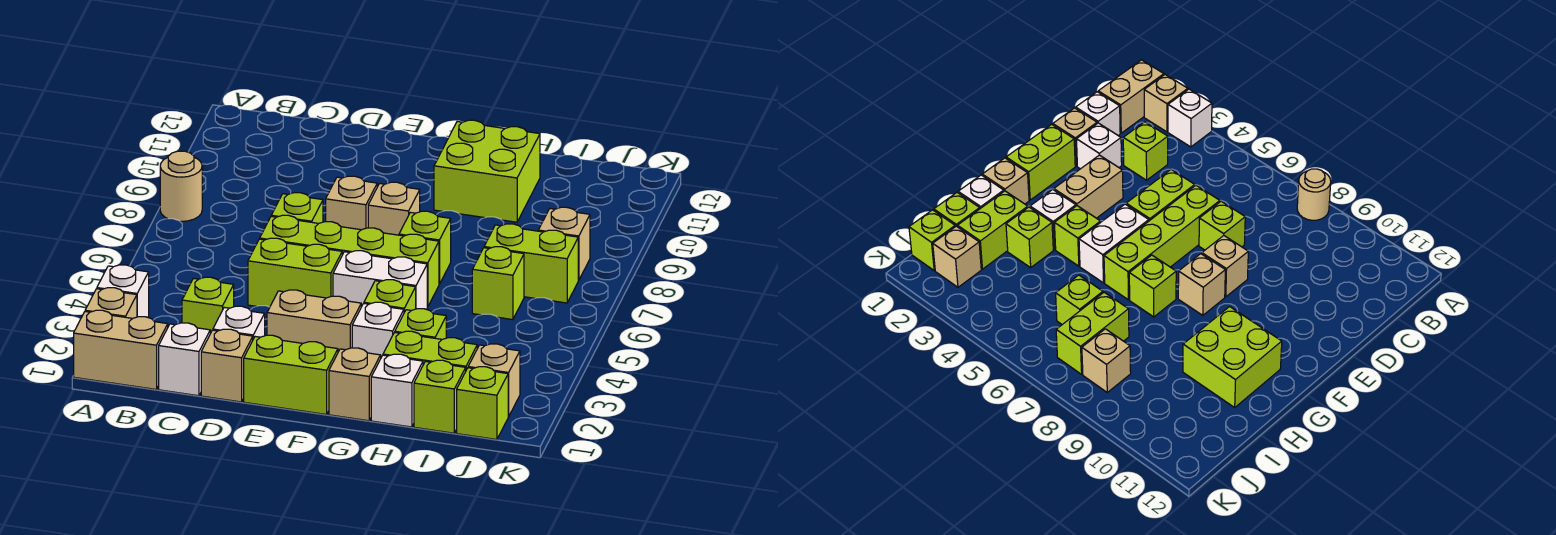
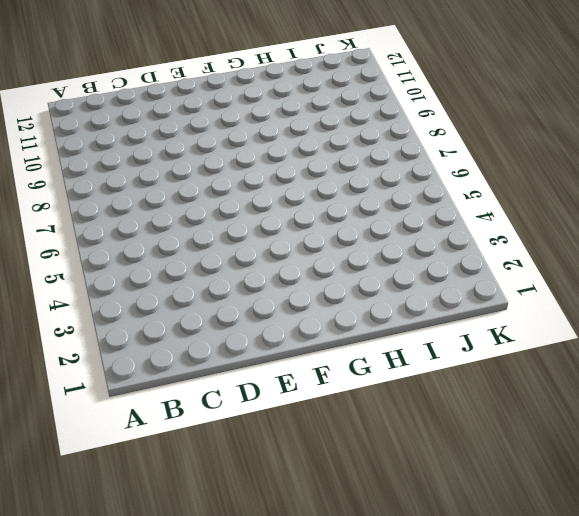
none -> tan brick A1:B1 level 1
none -> tan brick A2 level 1
none -> white brick A3 level 1
none -> tan round brick A8 level 1

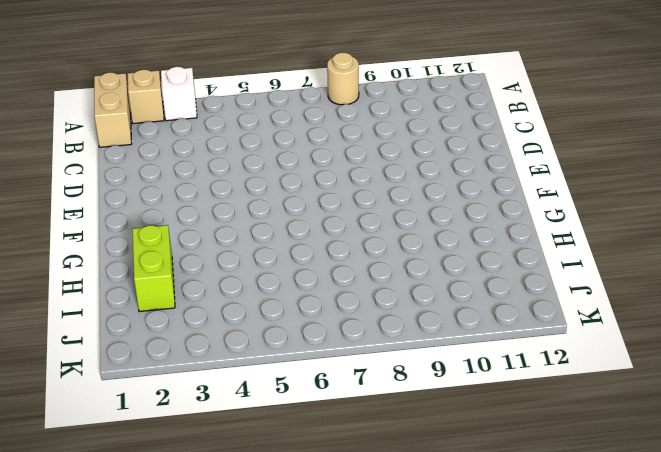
none -> white brick C1 level 1
none -> lime brick C3 level 1
none -> tan brick D1 level 1
none -> white brick D2 level 1

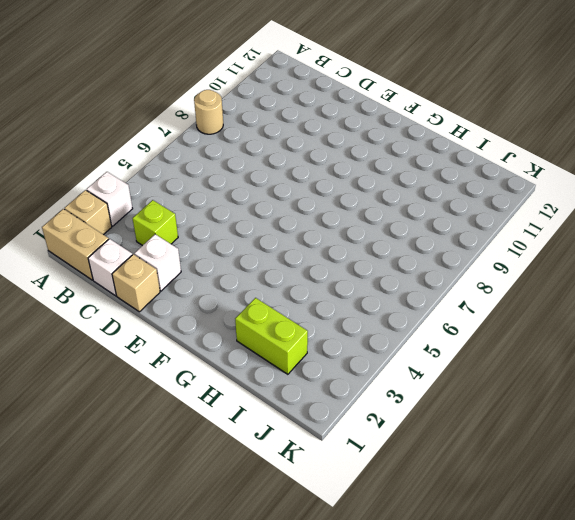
none -> lime brick D5:E5 level 1
none -> lime brick D6:G6 level 1
none -> lime brick D7 level 1
none -> lime brick E1:F1 level 1

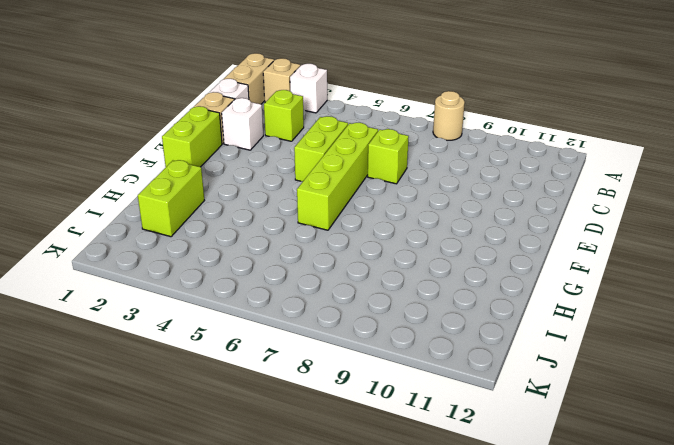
none -> tan brick E3:F3 level 1
none -> tan brick E8 level 1
none -> white brick F5:G5 level 1
none -> tan brick F8 level 1

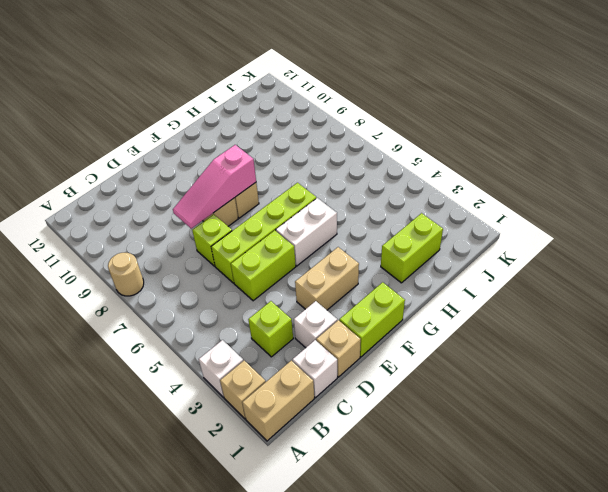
pink slope D8:F8 level 2 top F -> none
none -> tan brick G1 level 1
none -> white brick G3 level 1
none -> lime brick G4 level 1
none -> lime brick G7 level 1

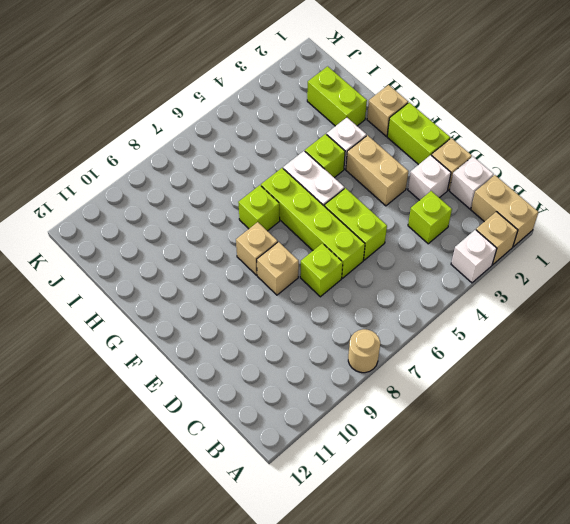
none -> lime brick G10:H11 level 1
none -> white brick H1 level 1
none -> lime brick H3 level 1
none -> lime brick I1 level 1

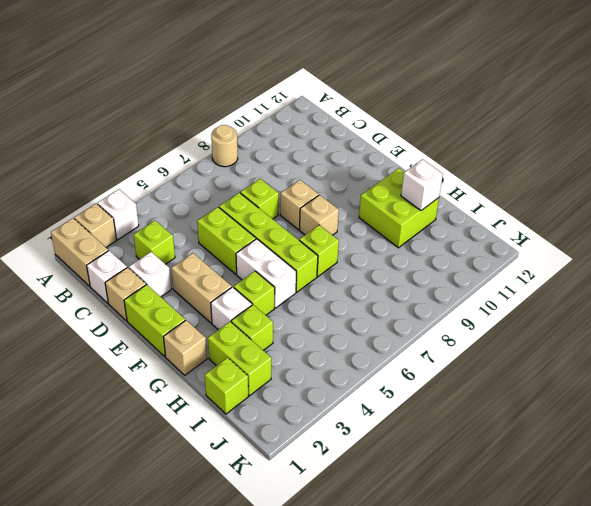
white brick H11 level 2 -> white brick H1 level 1
none -> lime brick I6 level 1
none -> lime brick I7:J7 level 1
none -> lime brick J1 level 1
none -> tan brick J2 level 1

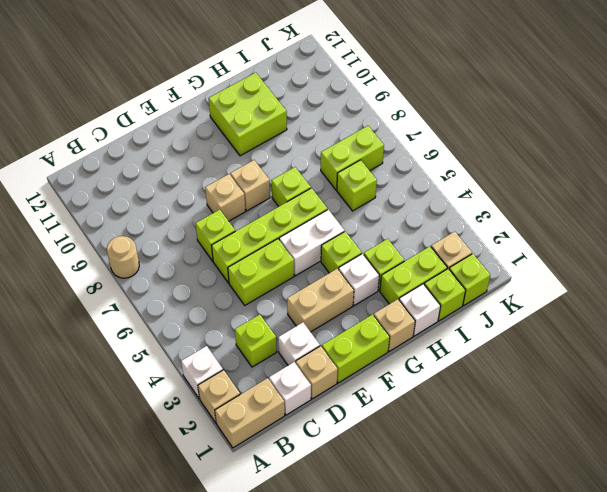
none -> tan brick J8 level 1

